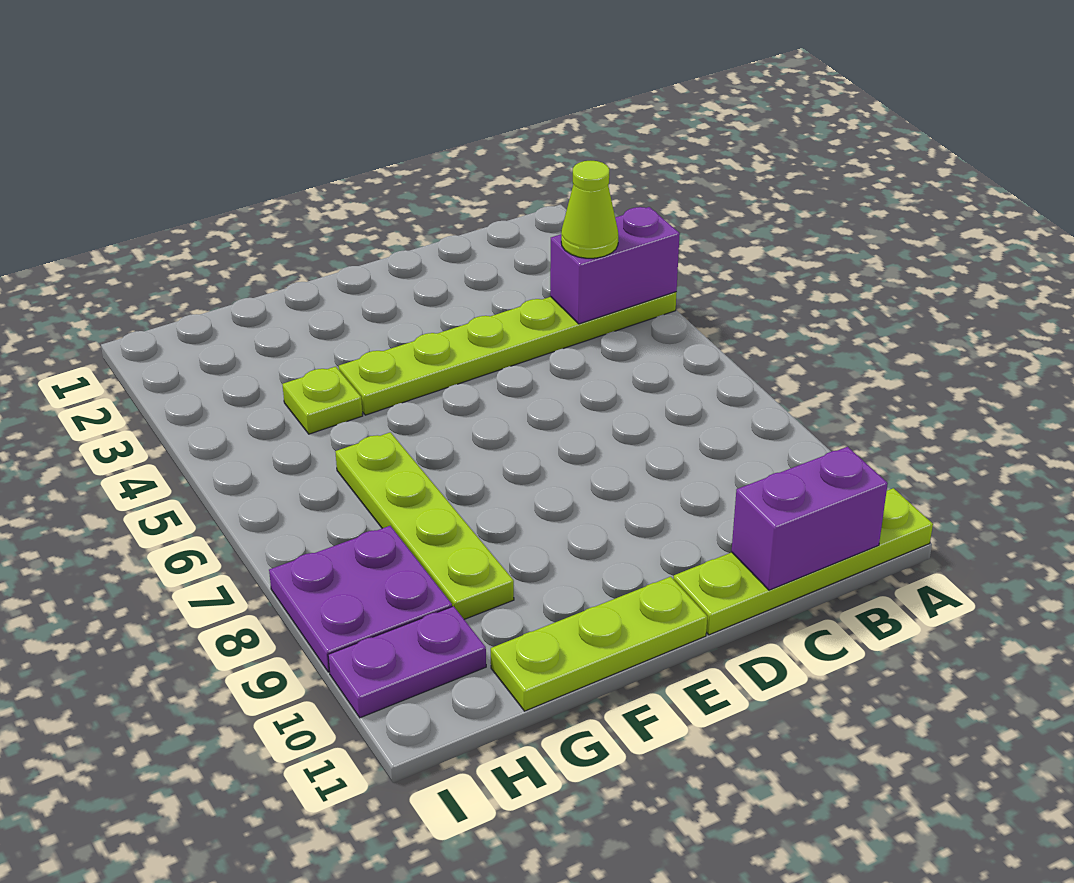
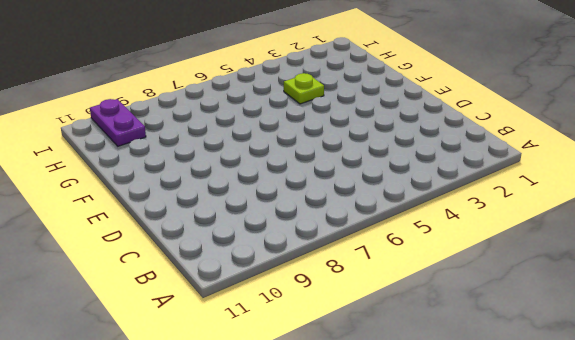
none -> lime plate A4:F4 level 1
none -> lime plate A11:D11 level 1

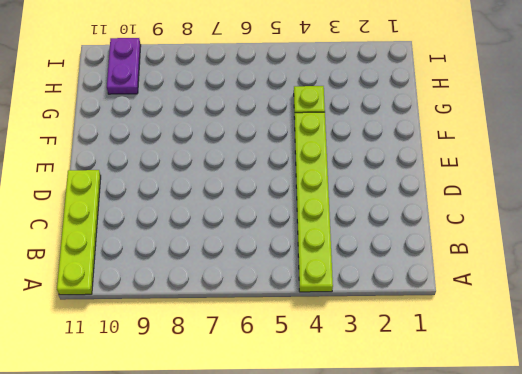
none -> lime plate E11:G11 level 1
none -> lime plate G6:G9 level 1

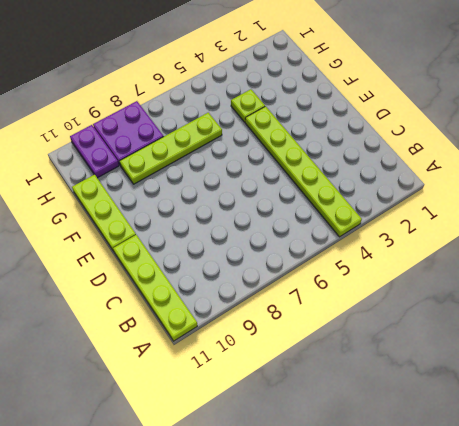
none -> purple brick A4:B4 level 2
none -> purple brick B11:C11 level 2

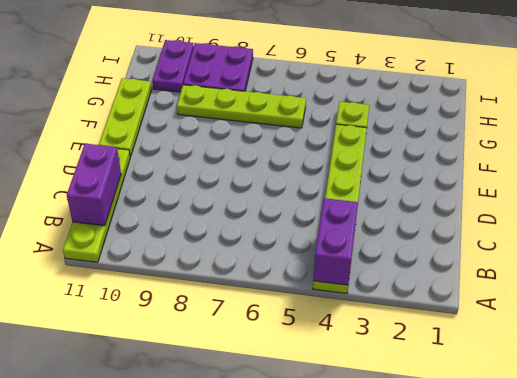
none -> lime cone B4 level 3

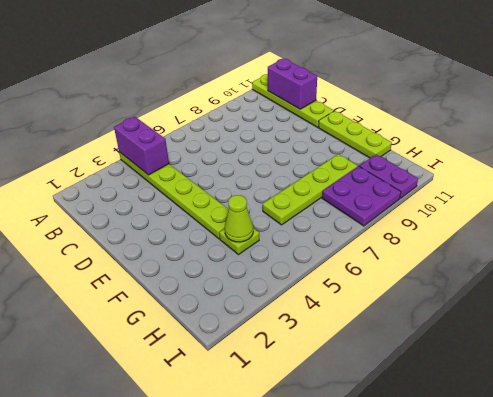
lime cone G4 level 2 -> lime cone B4 level 3

